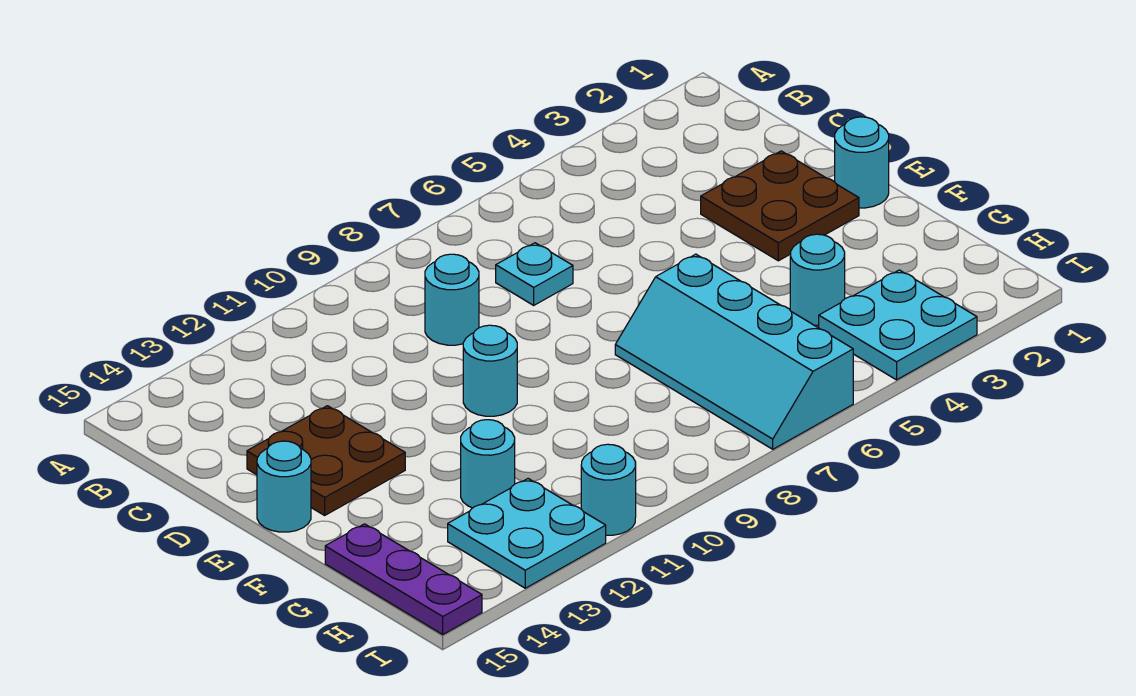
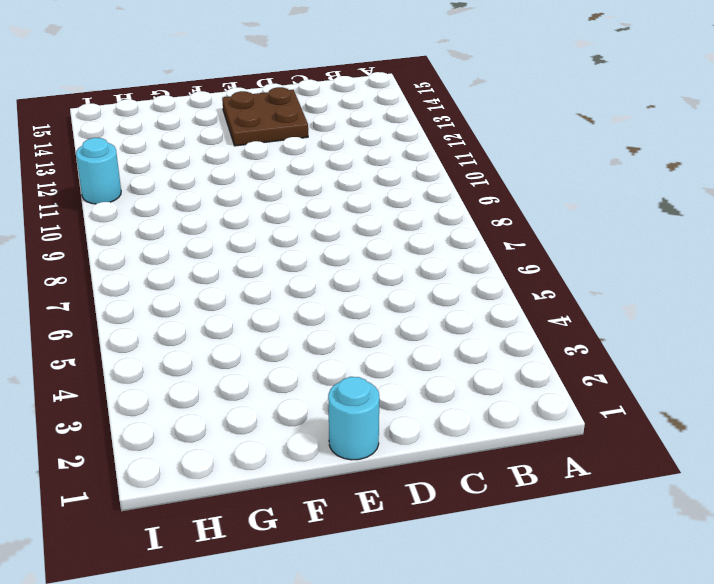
none -> cyan plate C7 level 1
none -> cyan round brick C9 level 1
none -> brown plate D2:E3 level 1

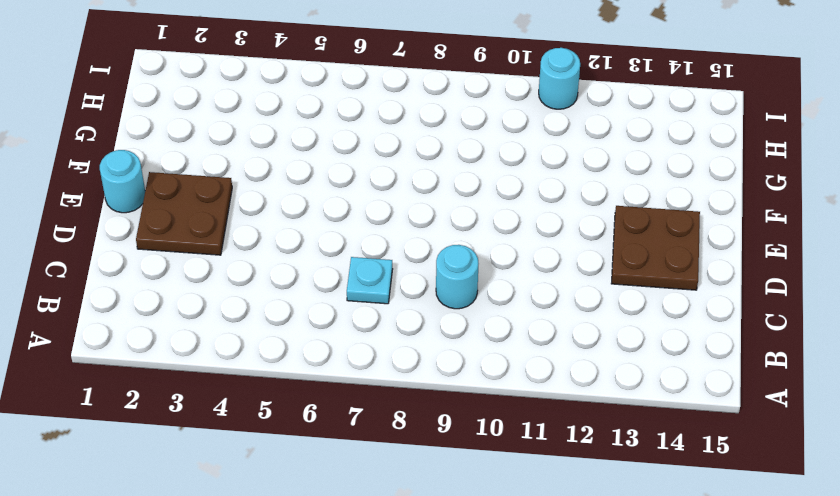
none -> cyan round brick E10 level 1
none -> cyan round brick E15 level 1
none -> cyan slope F6:I7 level 1 top 6

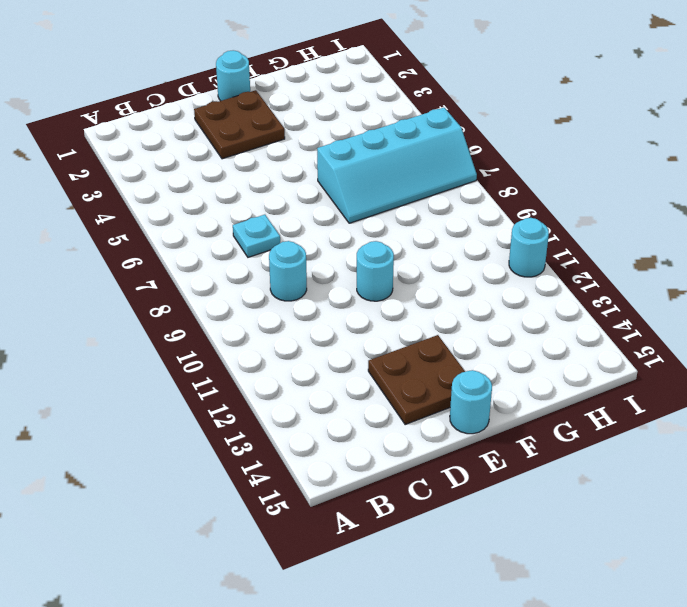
none -> cyan round brick G4 level 1
none -> cyan round brick G12 level 1
none -> purple plate G15:I15 level 1

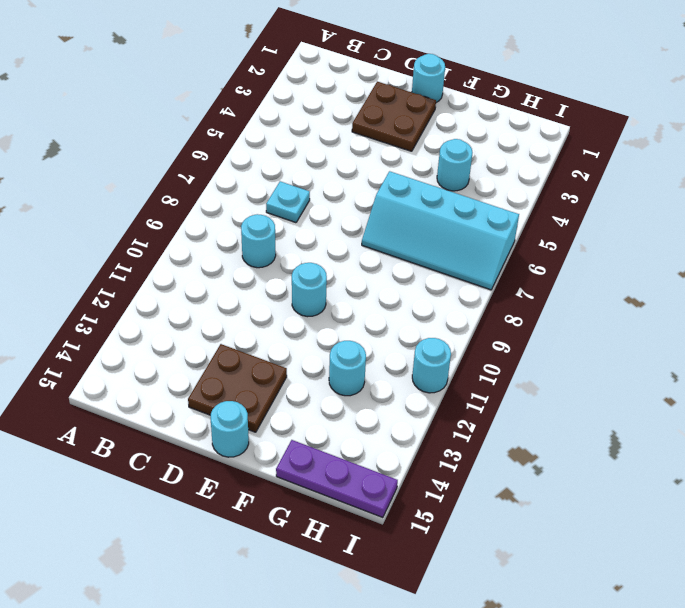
none -> cyan plate H3:I4 level 1
none -> cyan plate H12:I13 level 1

